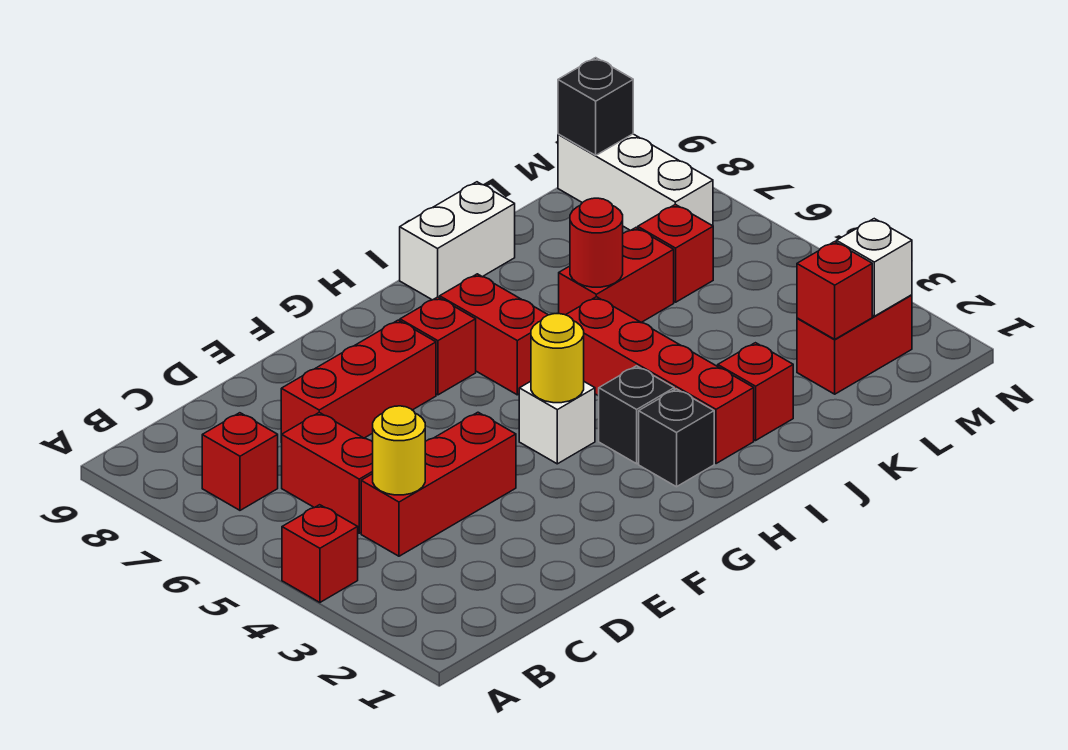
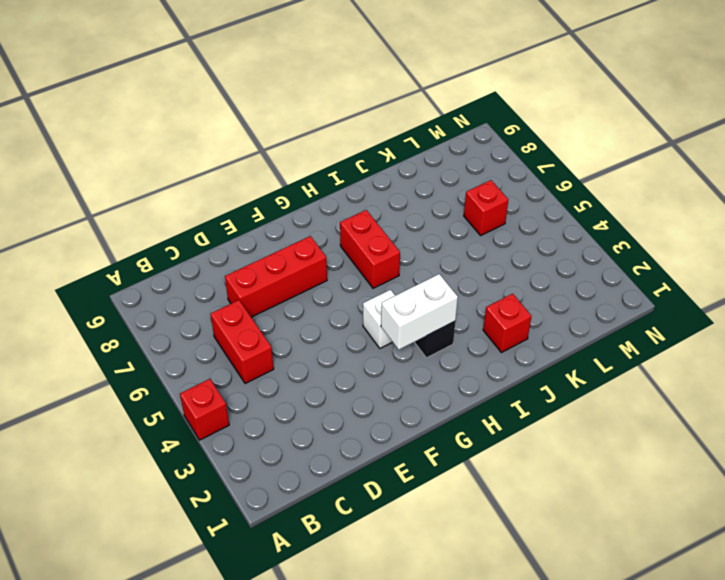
white brick G3:H3 level 2 -> white brick I9:J9 level 1
none -> red brick B7 level 1
none -> red brick C4:E4 level 1
none -> red brick G7 level 1

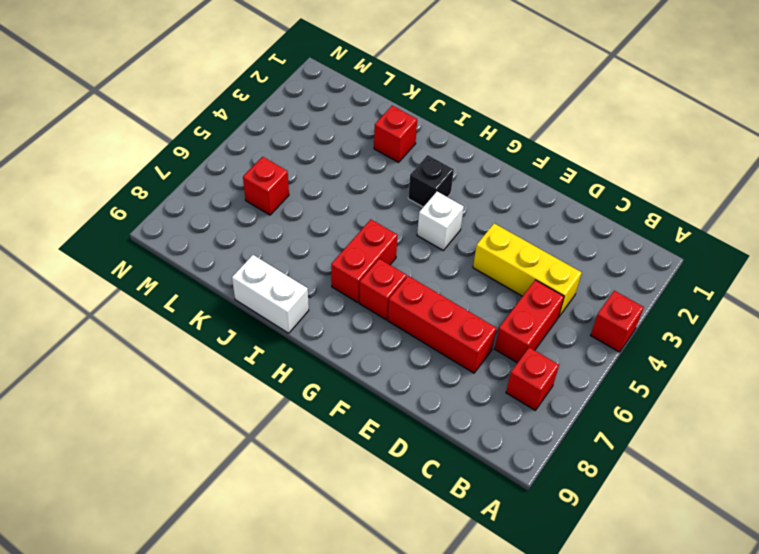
yellow brick C4:E4 level 1 -> red brick C4:E4 level 1
none -> black brick H2 level 1
none -> red brick I2:I5 level 1
none -> red brick J6:K6 level 1

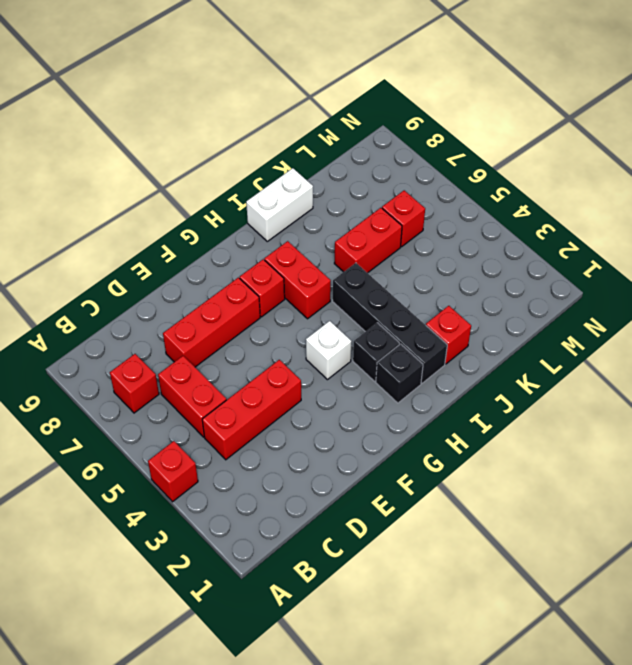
black brick I2:I5 level 1 -> red brick I2:I5 level 1
none -> red brick L2:M2 level 1
none -> white brick M7:M9 level 1
none -> yellow round brick C4 level 2

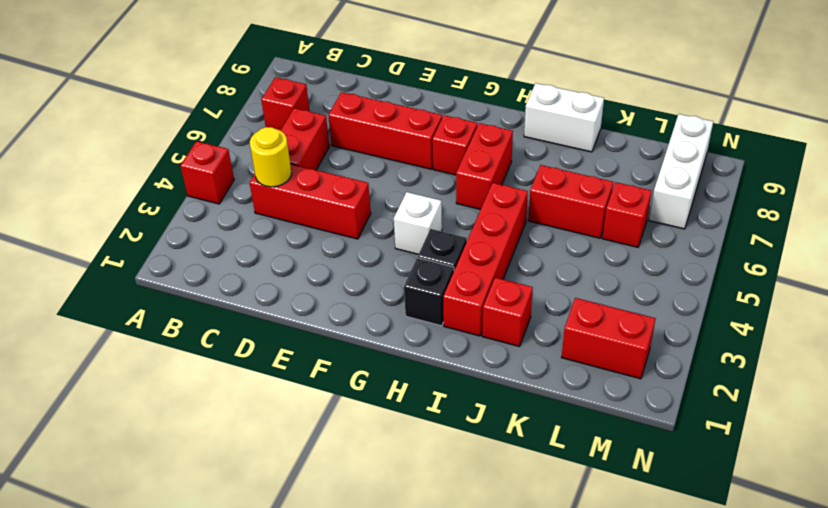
none -> yellow round brick G4 level 2
none -> red round brick J6 level 2
none -> red brick L2 level 2

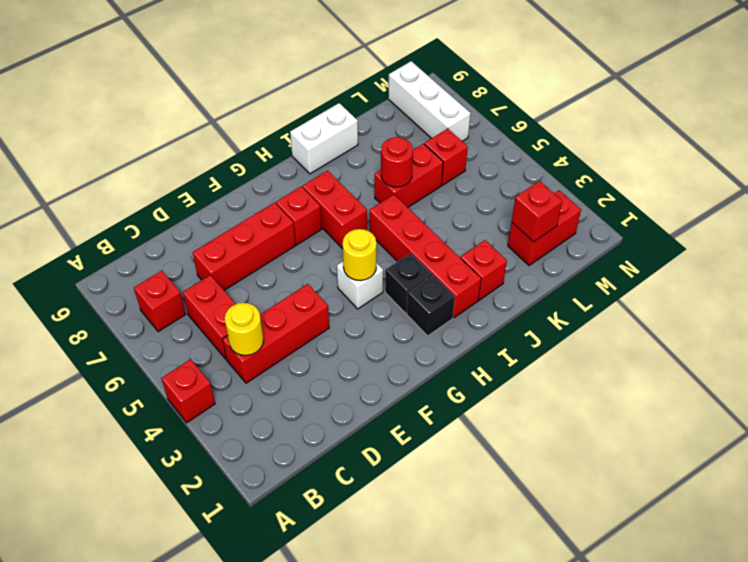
none -> white brick M2 level 2
none -> black brick M9 level 2

